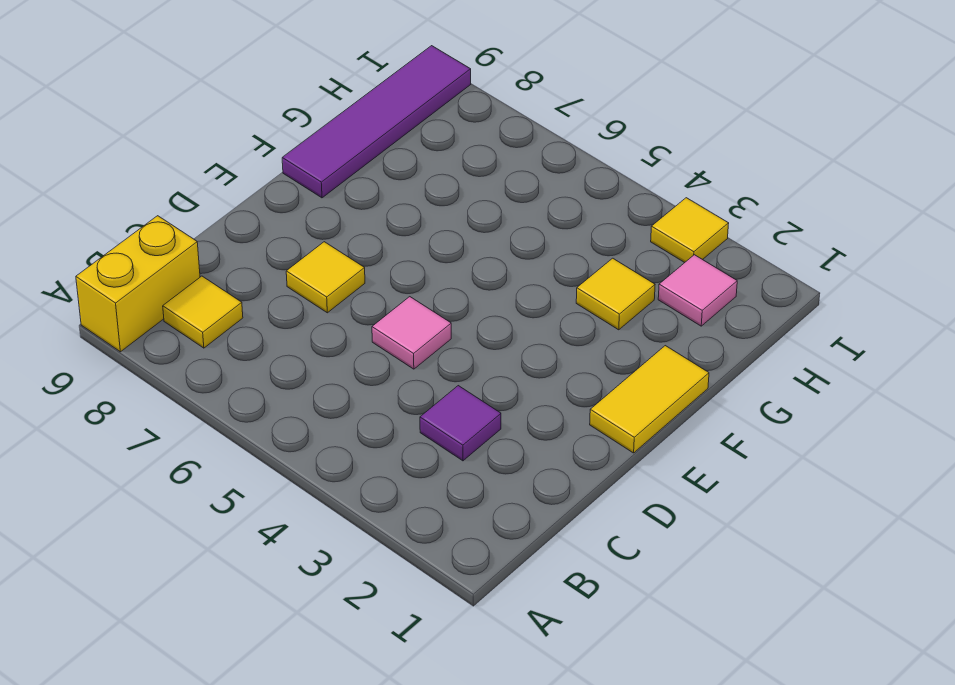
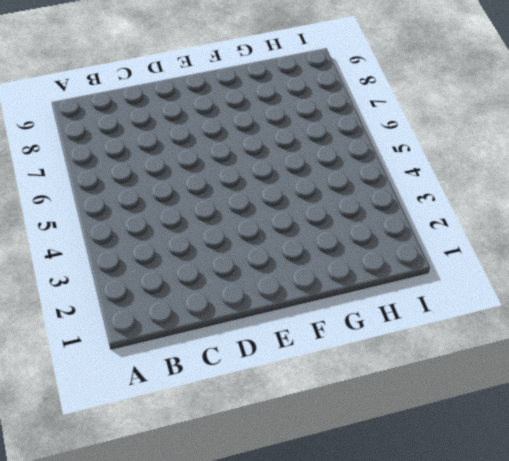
none -> yellow brick A9:B9 level 1
none -> yellow tile B8 level 1

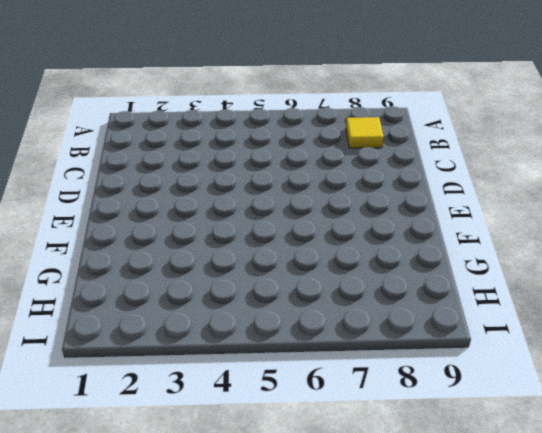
none -> yellow brick A9:B9 level 1
none -> purple tile C3 level 1

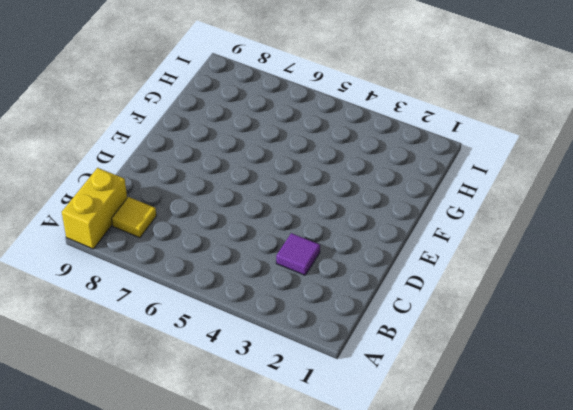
none -> pink tile D5 level 1
none -> yellow tile D7 level 1

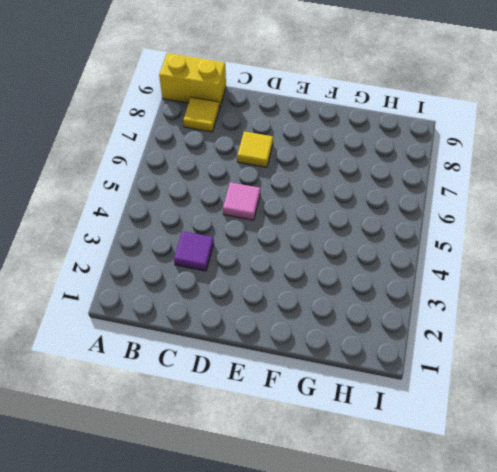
none -> yellow tile E1:F1 level 1
none -> purple tile F9:I9 level 1

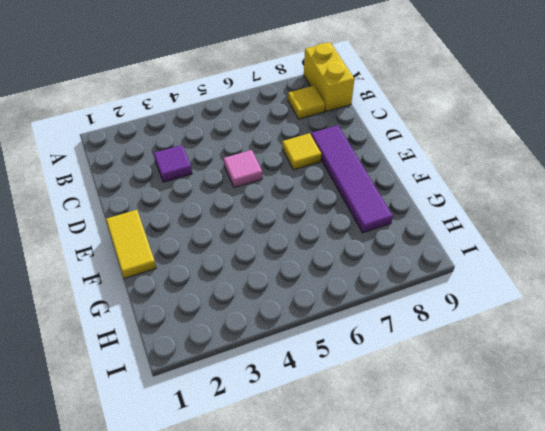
purple tile D8:G8 level 1 -> purple tile F9:I9 level 1
none -> yellow tile G3 level 1
none -> pink tile H2 level 1

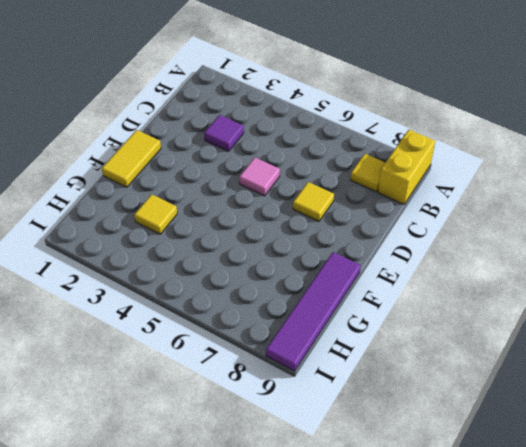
none -> pink tile H2 level 1
none -> yellow tile I3 level 1

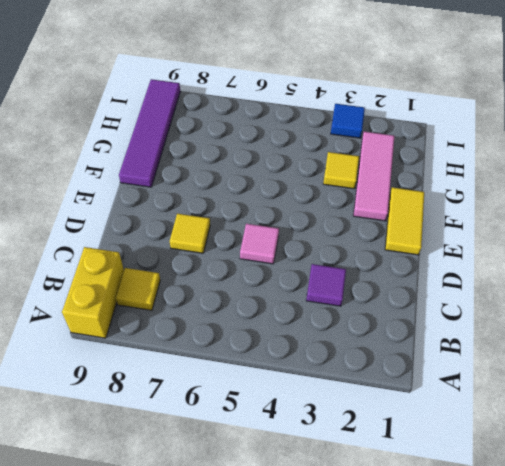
pink tile F2:H2 level 1 -> pink tile H2 level 1
blue tile I3 level 1 -> yellow tile I3 level 1

